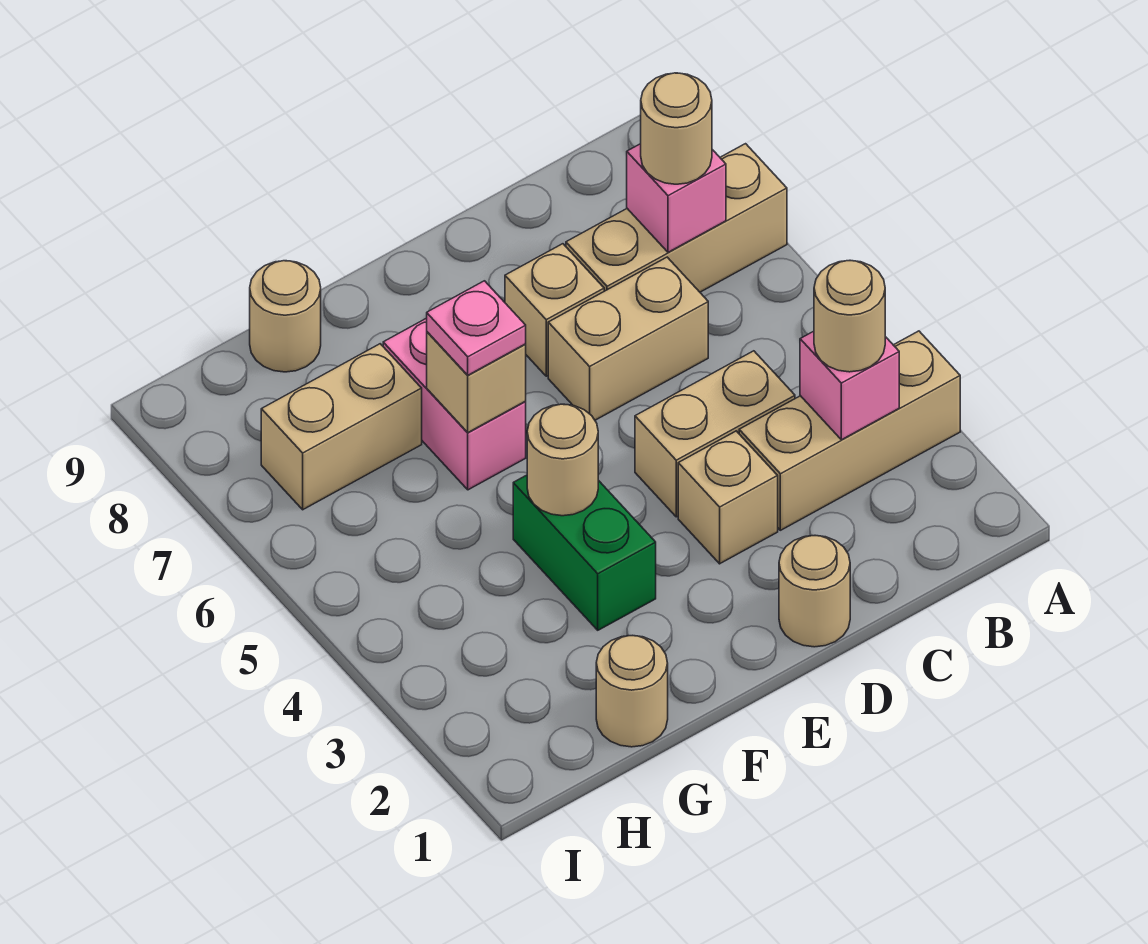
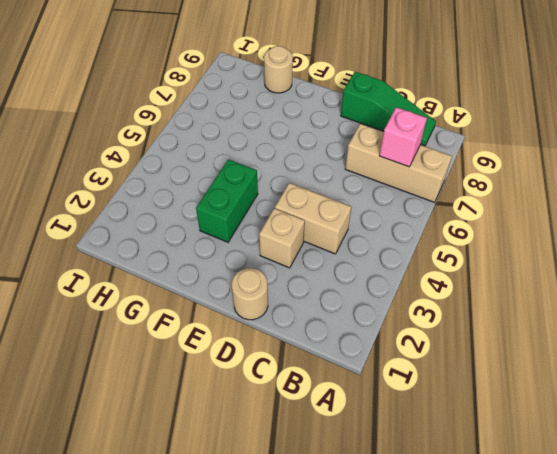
green slope B9:D9 level 1 top D -> none
none -> tan brick A3:C3 level 1
none -> tan brick C6:D6 level 1
none -> tan brick D7 level 1

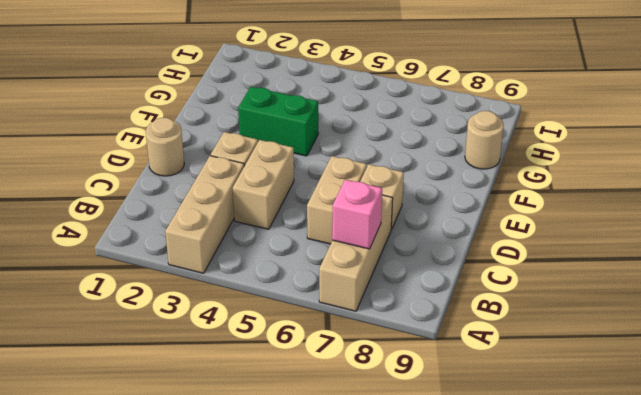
none -> pink brick F6:F7 level 1
none -> tan round brick G1 level 1
none -> tan brick G7:H7 level 1

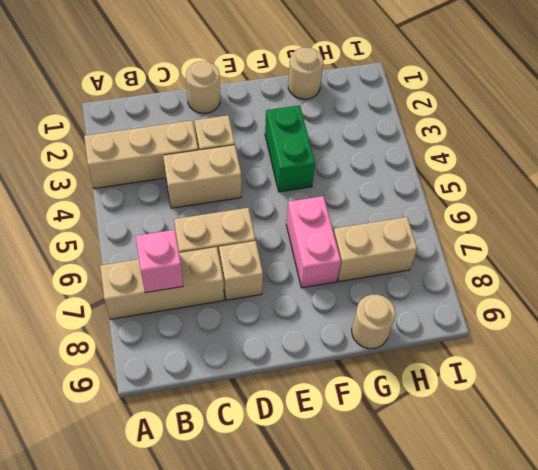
none -> pink brick B3 level 2
none -> tan round brick F4 level 2
none -> tan brick F6 level 2

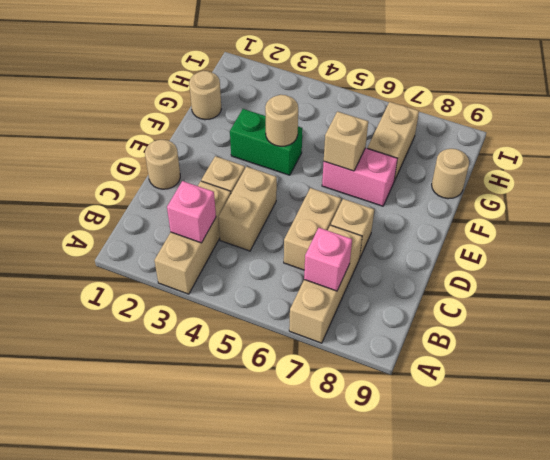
none -> tan round brick B3 level 3
none -> tan round brick B7 level 3
none -> pink plate F6 level 3

